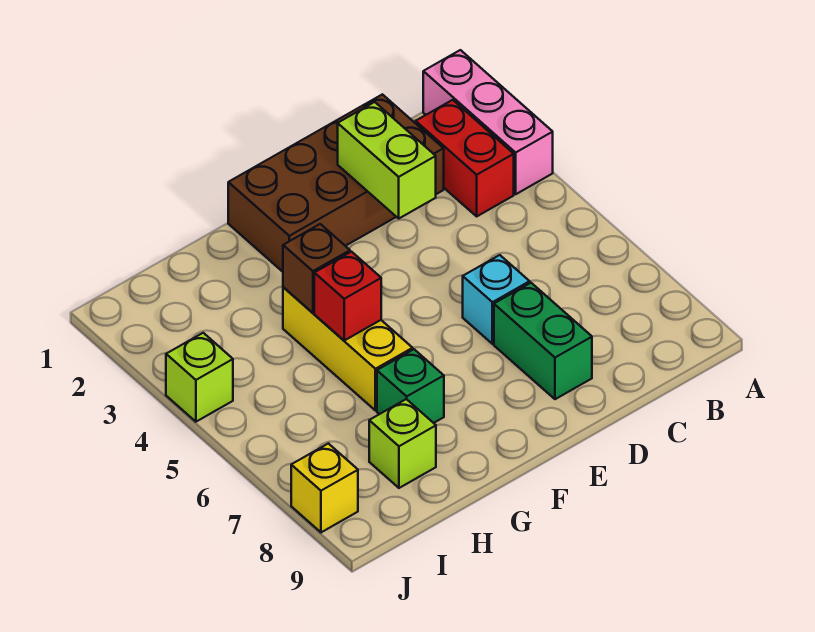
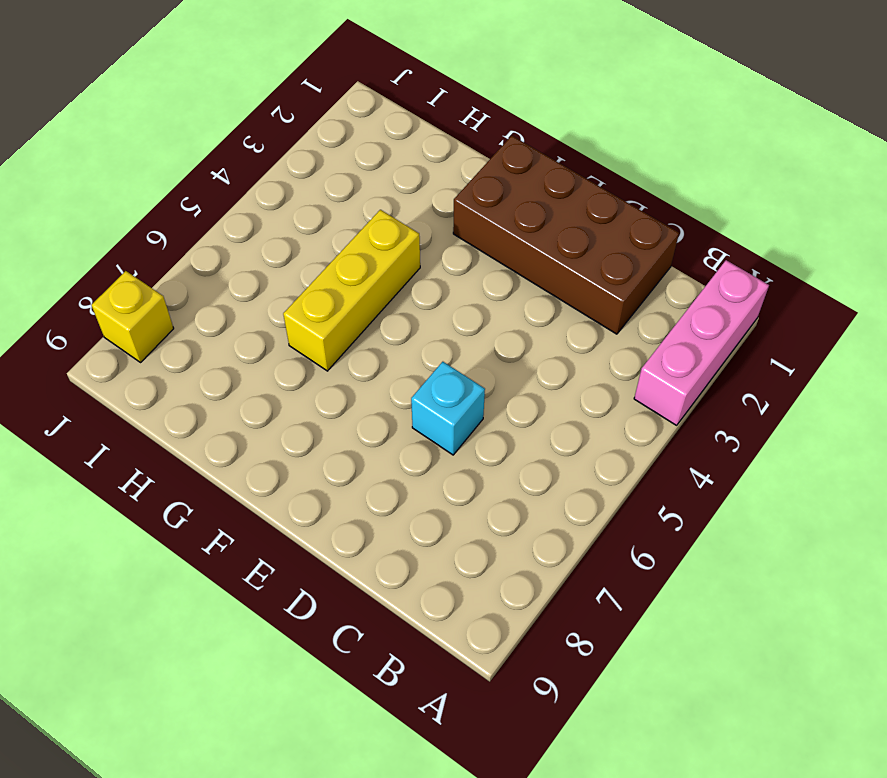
none -> red brick B2:B3 level 1
none -> green brick D7:D8 level 1
none -> green brick G7 level 1

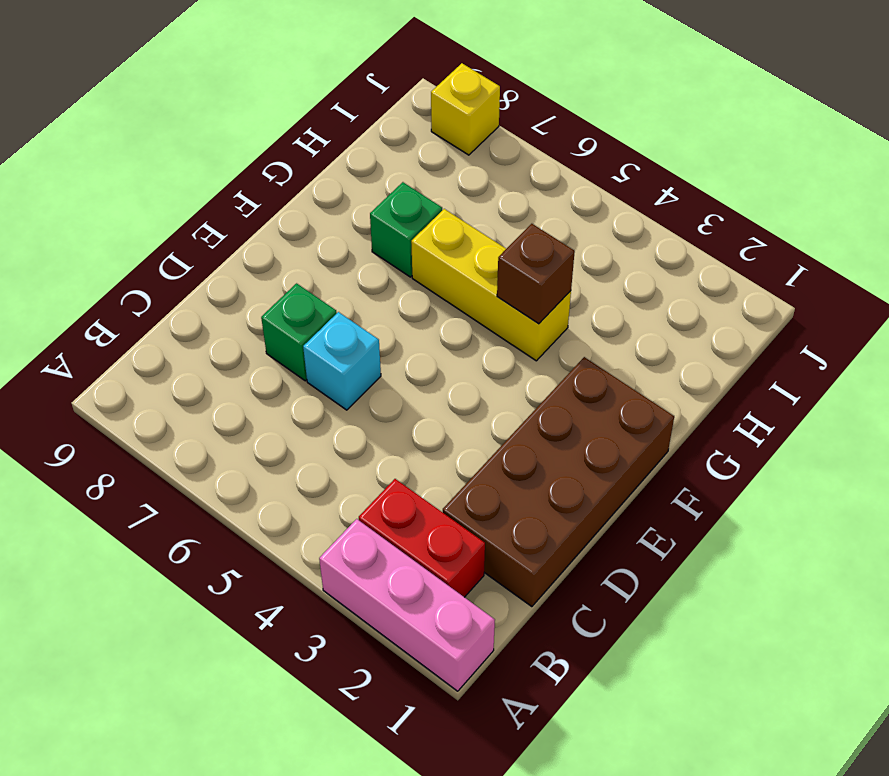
green brick D7 level 1 -> green brick D7:D8 level 1
none -> lime brick H8 level 1
none -> lime brick J4 level 1
none -> lime brick D2:D3 level 2

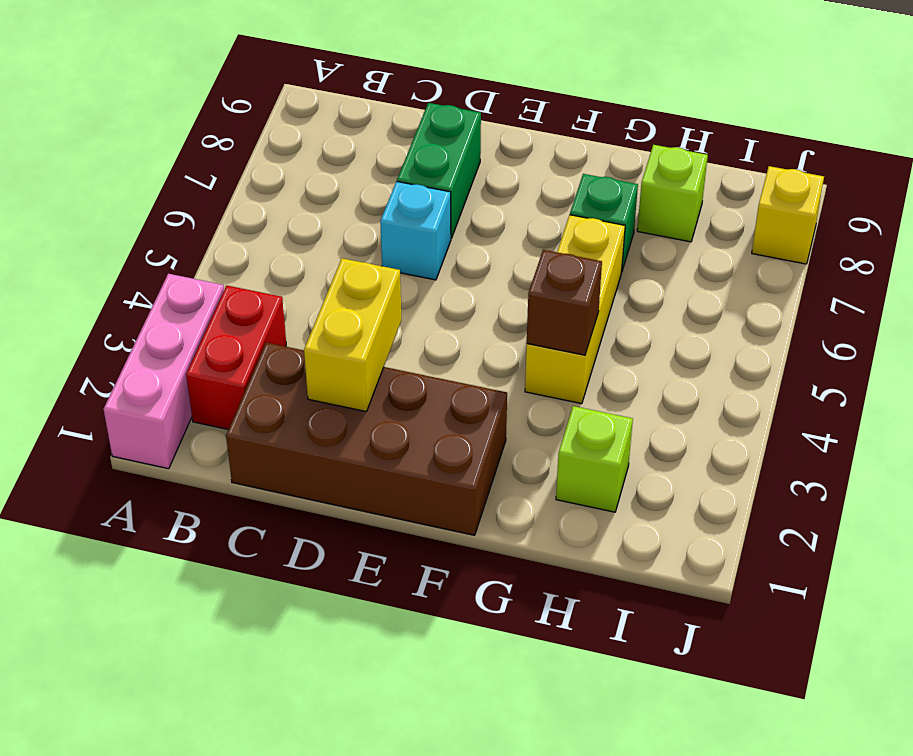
yellow brick D2:D3 level 2 -> lime brick D2:D3 level 2
lime brick H2 level 1 -> lime brick J4 level 1
none -> red brick G5 level 2

